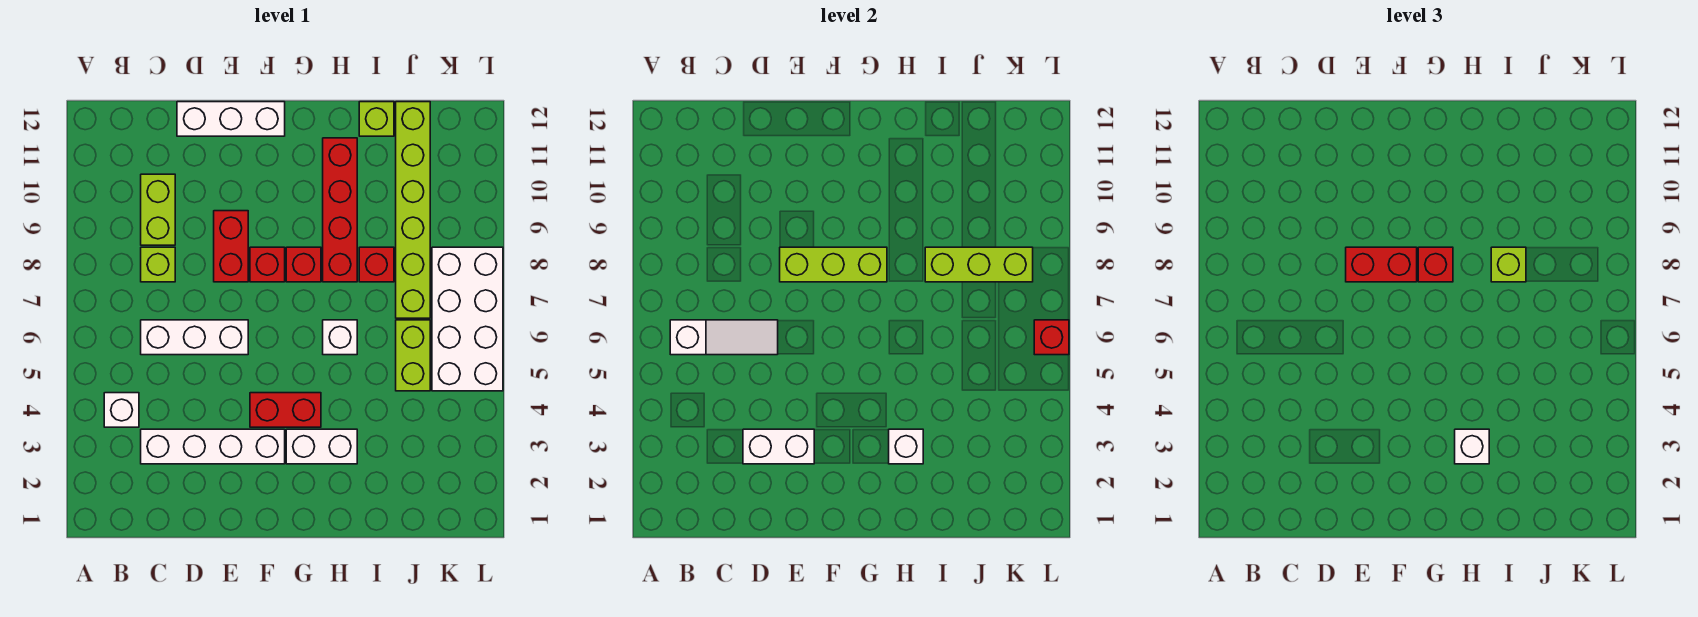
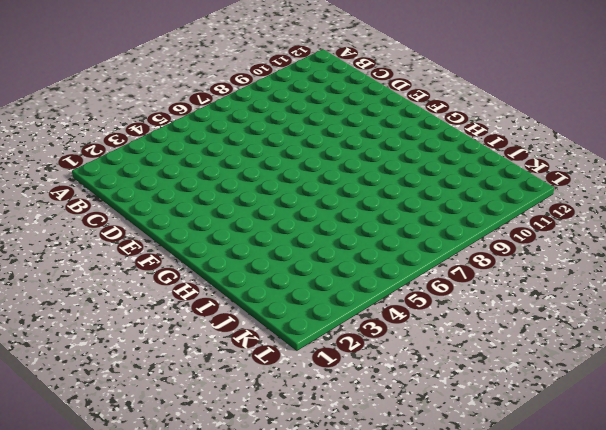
none -> white brick B4 level 1
none -> white brick C3:F3 level 1
none -> white brick C6:E6 level 1

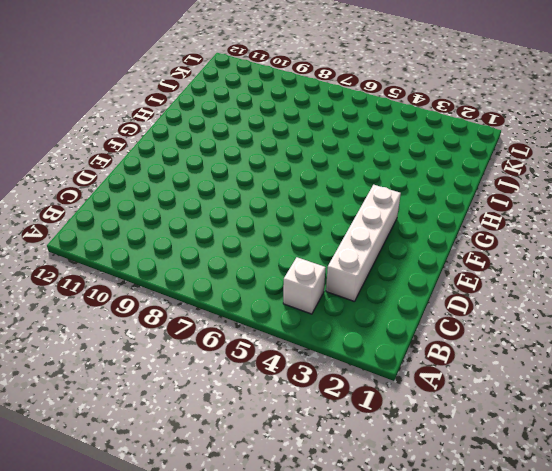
none -> white brick C6:E6 level 1
none -> lime brick C8 level 1
none -> lime brick C9:C10 level 1

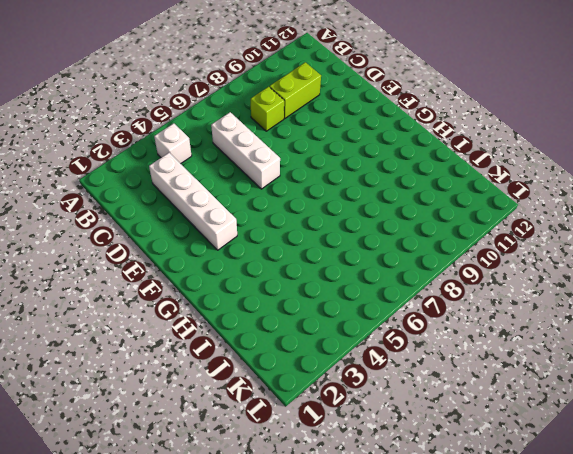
none -> white brick D12:F12 level 1
none -> red brick E8:E9 level 1
none -> red brick F4:G4 level 1

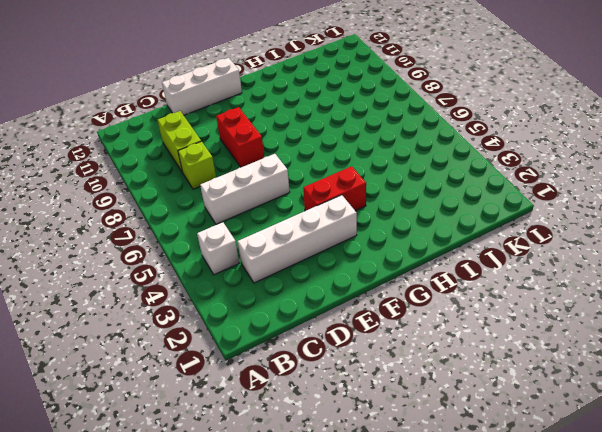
none -> red brick F8 level 1
none -> white brick G3:H3 level 1
none -> red brick G8 level 1

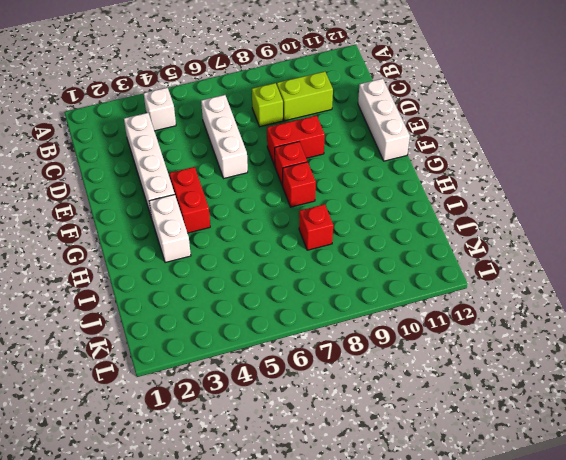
none -> white brick H6 level 1
none -> red brick H8:H11 level 1
none -> lime brick I12 level 1

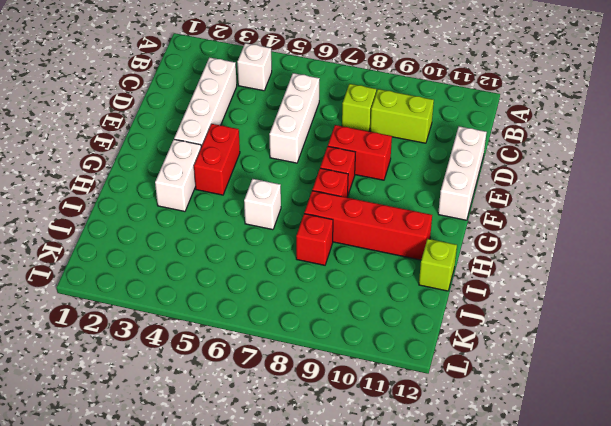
none -> lime brick J5:J6 level 1
none -> lime brick J7:J12 level 1
none -> white brick K5:L8 level 1

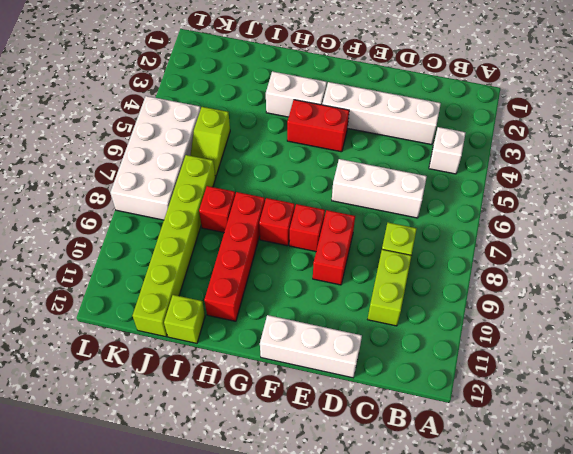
lime slope J5:J6 level 1 top 5 -> lime brick J5:J6 level 1
none -> white brick H6 level 1
none -> white slope B6:D6 level 2 top B
none -> white brick D3:E3 level 2

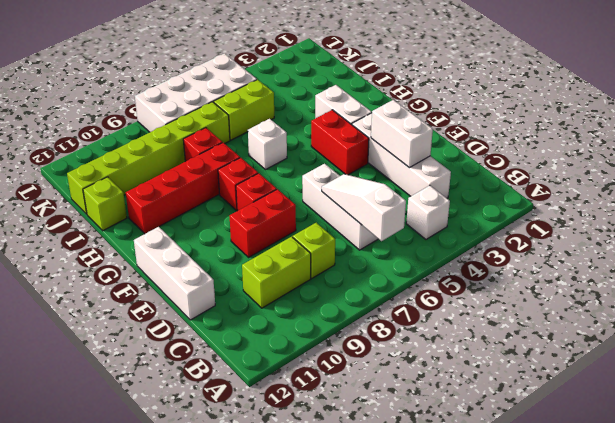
none -> lime brick E8:G8 level 2
none -> white brick H3 level 2
none -> lime brick I8:K8 level 2

